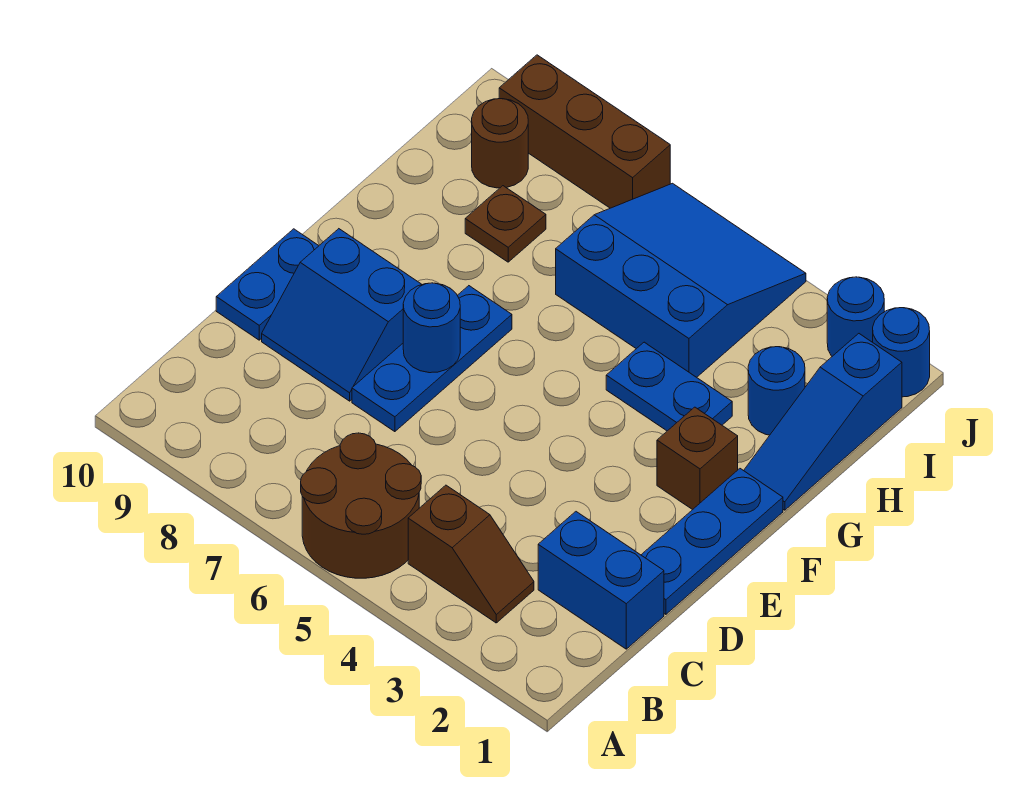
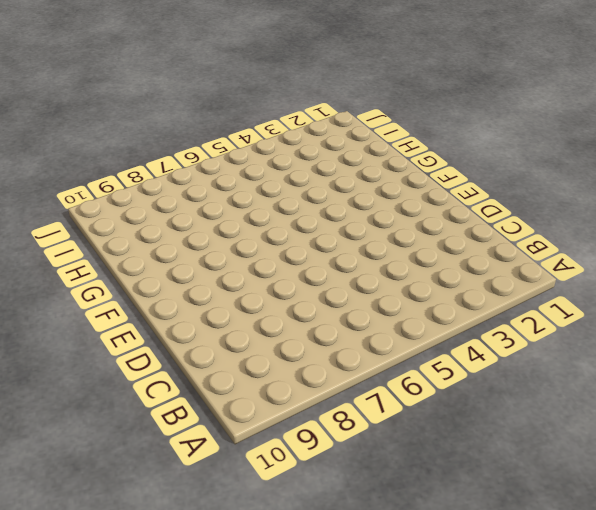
none -> brown round brick A5:B6 level 1
none -> brown slope B3:B4 level 1 top 4
none -> blue brick C1:C2 level 1

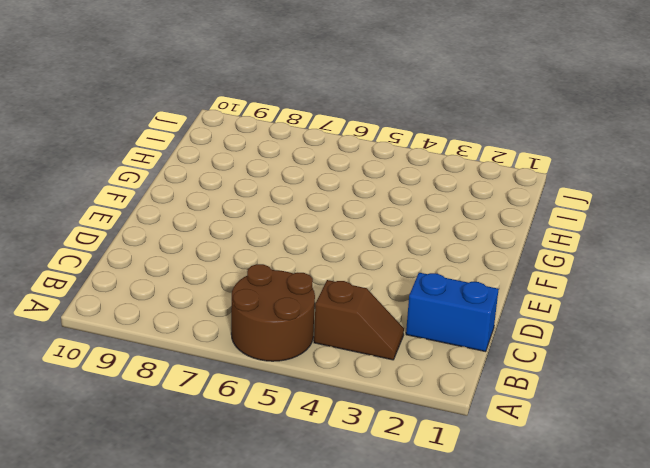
none -> blue plate D1:F1 level 1
none -> blue plate D7:F7 level 1
none -> blue slope D8:E9 level 1 top E

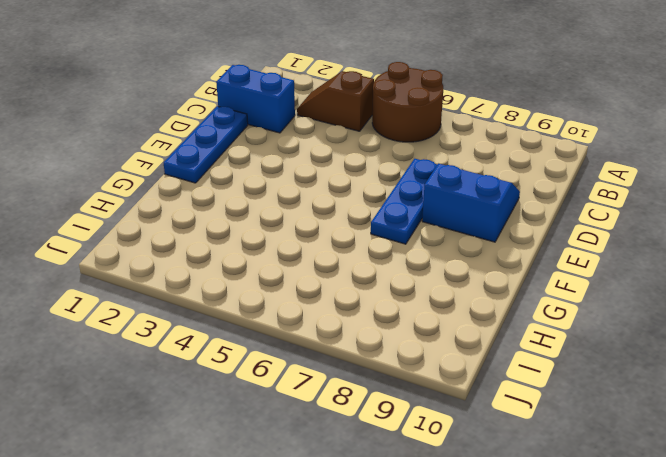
none -> blue plate D10:E10 level 1
none -> brown brick F2 level 1
none -> blue slope G1:I1 level 1 top I

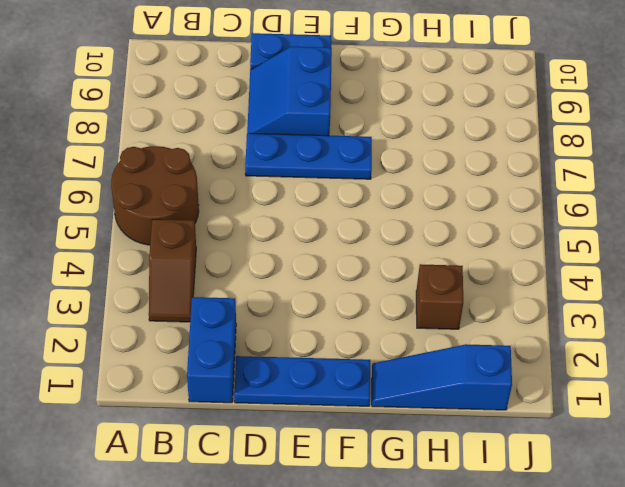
brown brick H3 level 1 -> brown brick F2 level 1
none -> blue plate G3:G4 level 1
none -> blue round brick H2 level 1
none -> blue slope H4:J6 level 1 top H

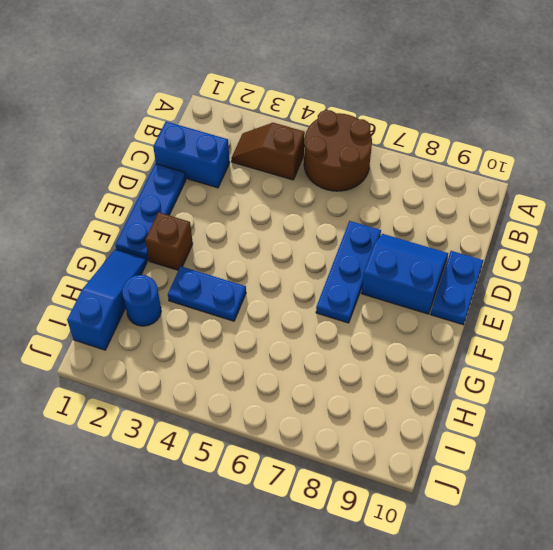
none -> blue slope H4:J6 level 1 top H
none -> brown plate H8 level 1
none -> brown round brick I9 level 1

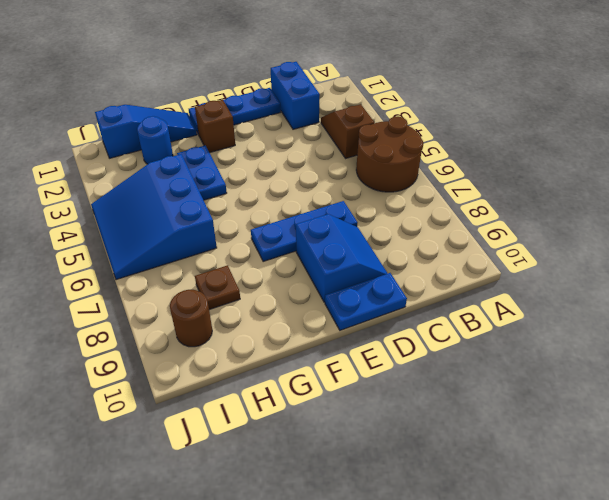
none -> blue round brick J1 level 1
none -> blue round brick J2 level 1
none -> brown brick J7:J9 level 1

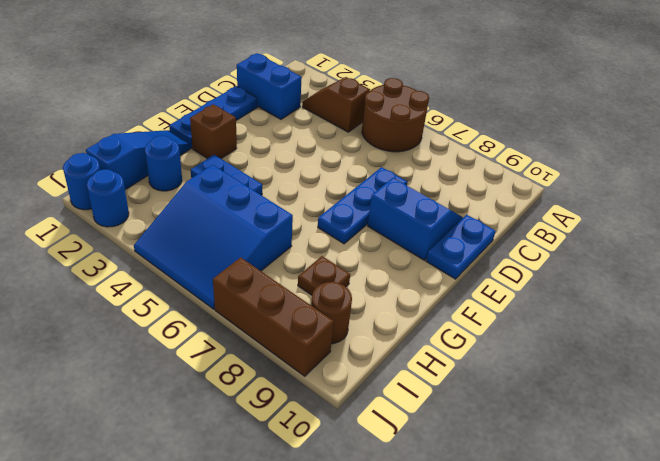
none -> blue round brick E7 level 2

